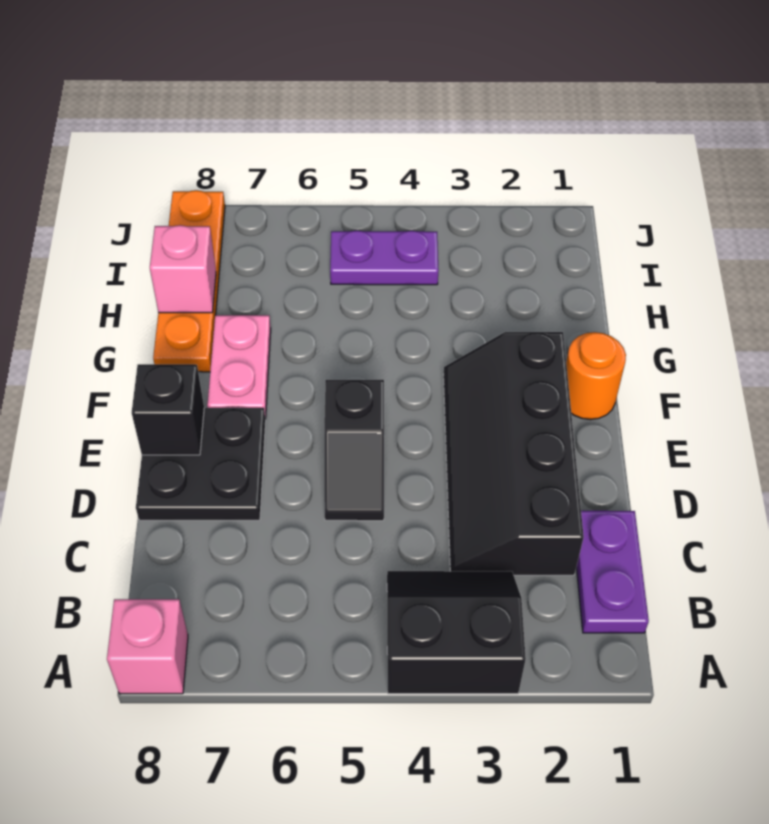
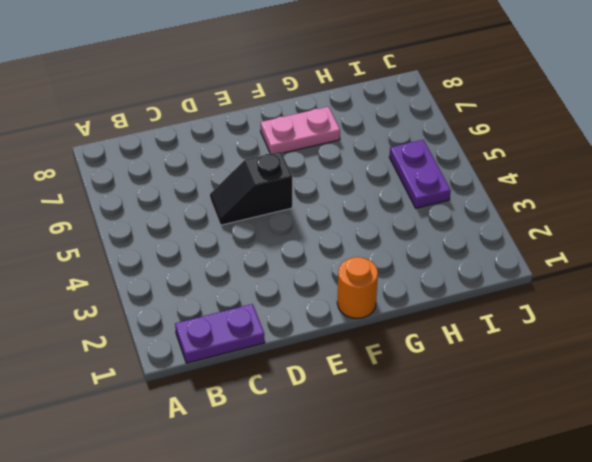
none -> black slope A3:B4 level 1 top A
none -> pink brick A8 level 1
none -> black slope C2:F3 level 1 top 2

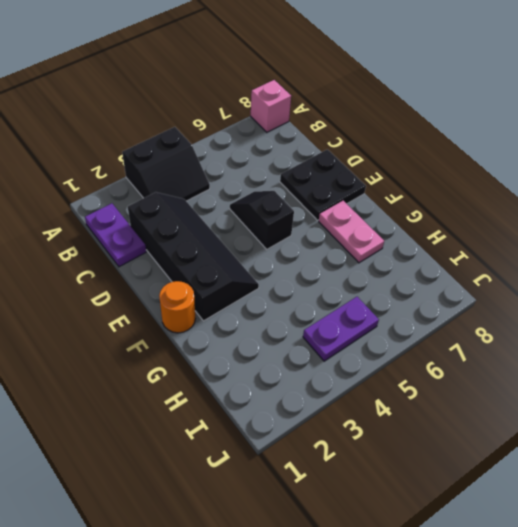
none -> orange plate G8:J8 level 1
none -> black brick E8 level 2
none -> pink brick H8 level 2

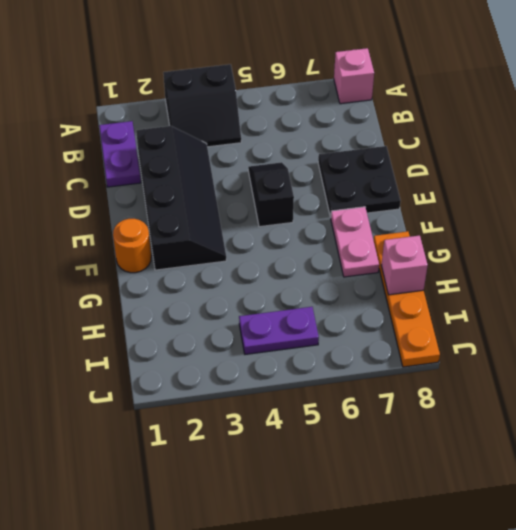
none -> black brick E8 level 2

